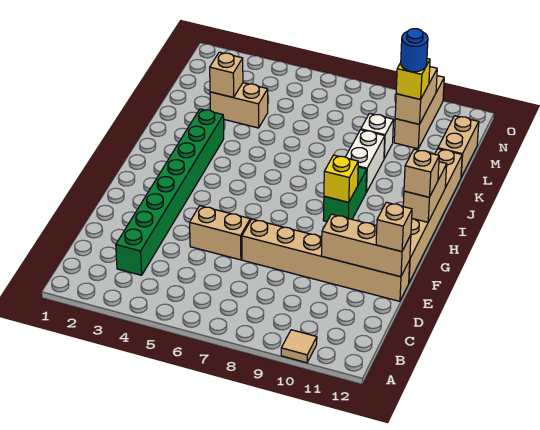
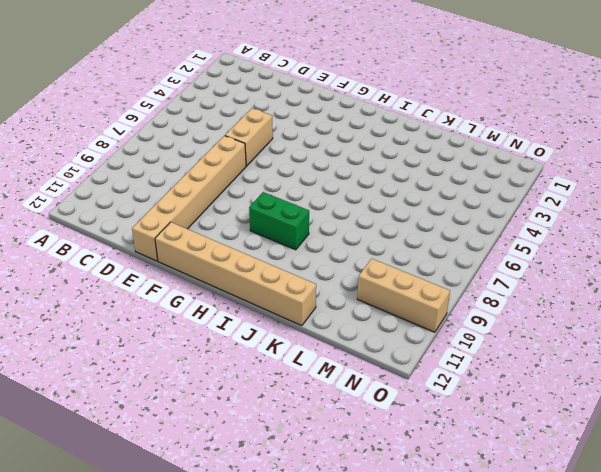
none -> tan tile A10 level 1
none -> green brick C3:J3 level 1
none -> white brick J9:K9 level 1

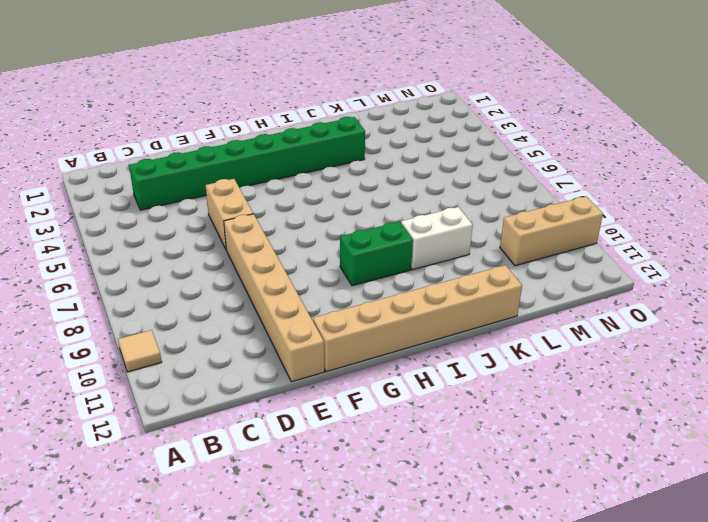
none -> tan brick L3:L4 level 1
none -> white brick L9 level 1
none -> tan brick L12:M12 level 1

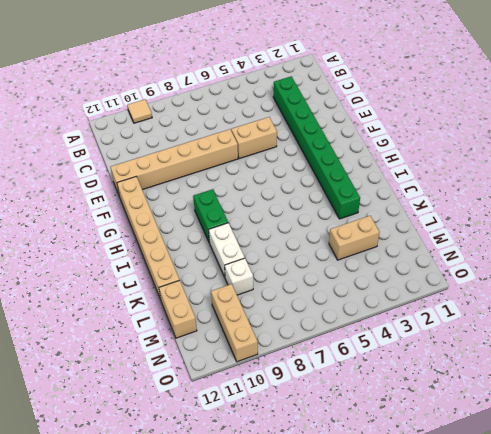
none -> tan brick E10:E12 level 2
none -> yellow brick H9 level 2
none -> tan brick H12:I12 level 2

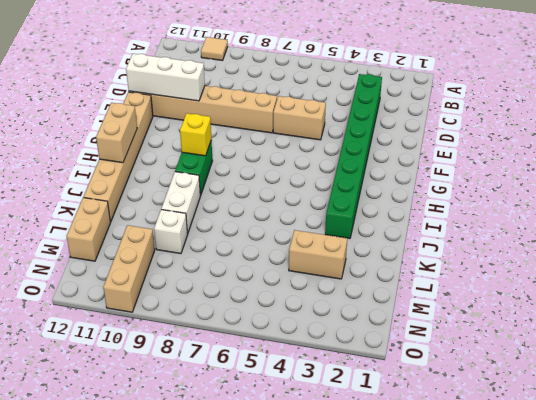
white brick E10:E12 level 2 -> tan brick E10:E12 level 2
none -> tan brick L3 level 2
none -> tan brick M10:N10 level 2
none -> tan brick E12 level 3

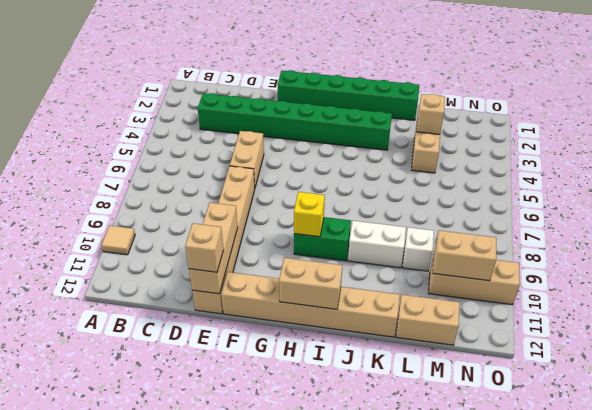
green brick F1:K1 level 1 -> none
none -> tan brick H12 level 3
none -> yellow brick M10 level 3
none -> blue round brick M10 level 4

